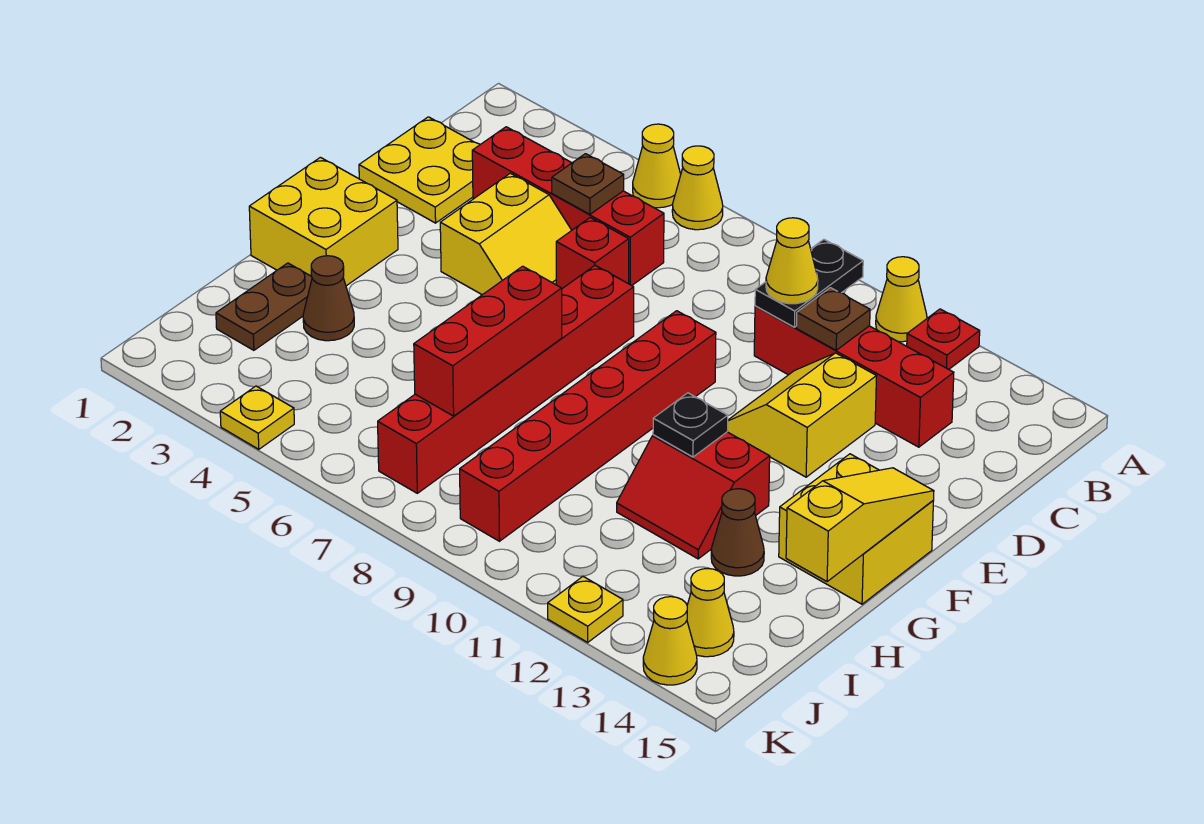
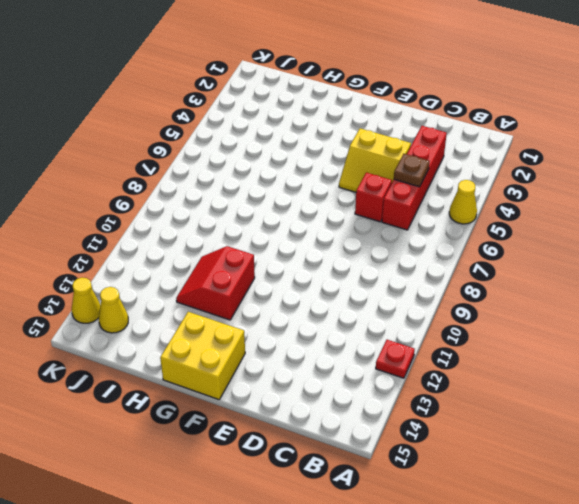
none -> yellow cone A6 level 1
none -> yellow cone A11 level 1
none -> yellow plate C1:D2 level 1

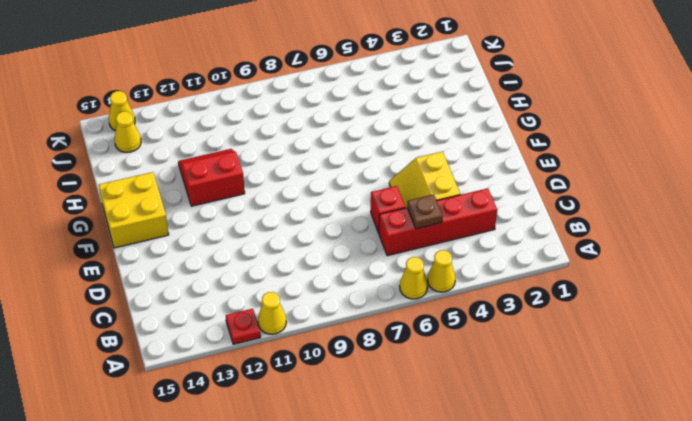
none -> yellow plate C1:D2 level 1
none -> red brick C10:C13 level 1
none -> yellow slope D11:E12 level 1 top 12

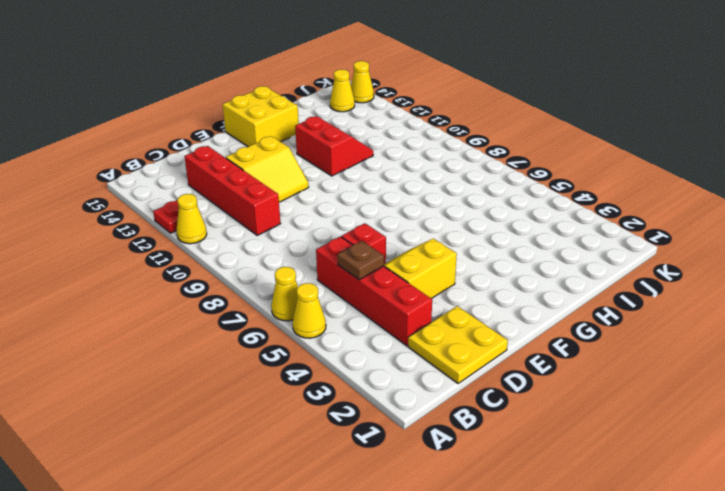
none -> red brick E7:J7 level 1
none -> red brick E9:J9 level 1
none -> yellow brick F1:G2 level 1

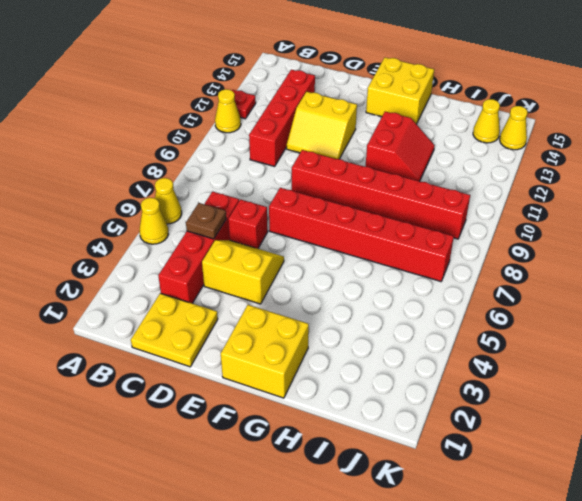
none -> brown plate H2:I2 level 1
none -> brown cone H3 level 1
none -> brown cone H13 level 1

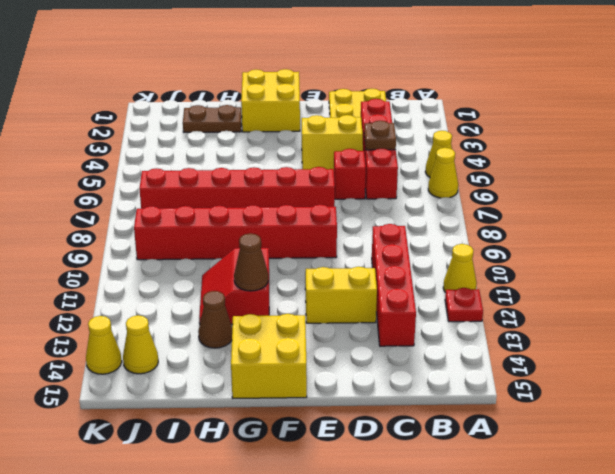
brown cone G12 level 2 -> brown cone H3 level 1
none -> yellow plate K4 level 1
none -> yellow plate K12 level 1
none -> black plate B10:C10 level 2

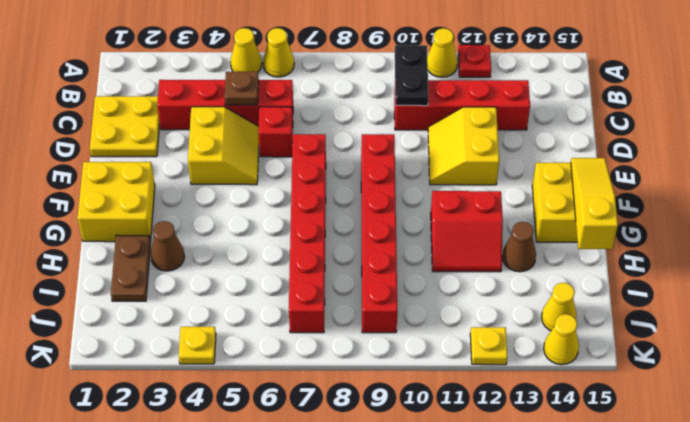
none -> brown plate C11 level 2
none -> red brick G7:I7 level 2
none -> black plate G11 level 2

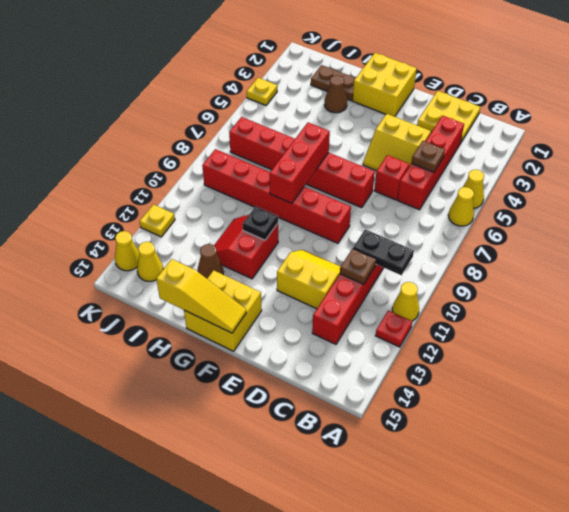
red brick G7:G9 level 2 -> red brick G7:I7 level 2
none -> yellow cone C10 level 3

